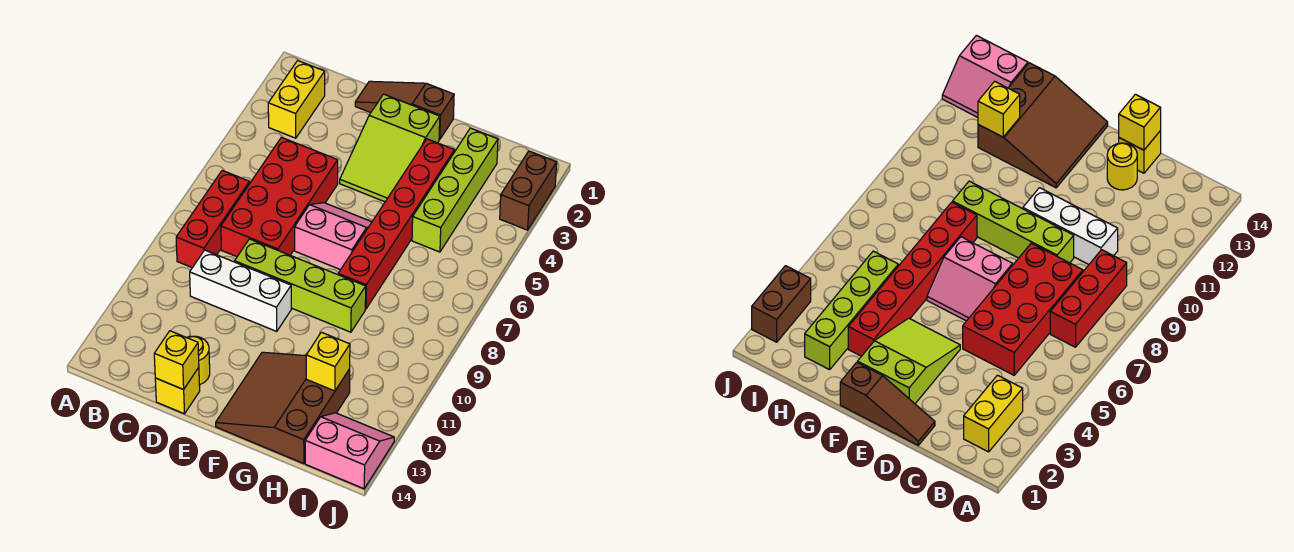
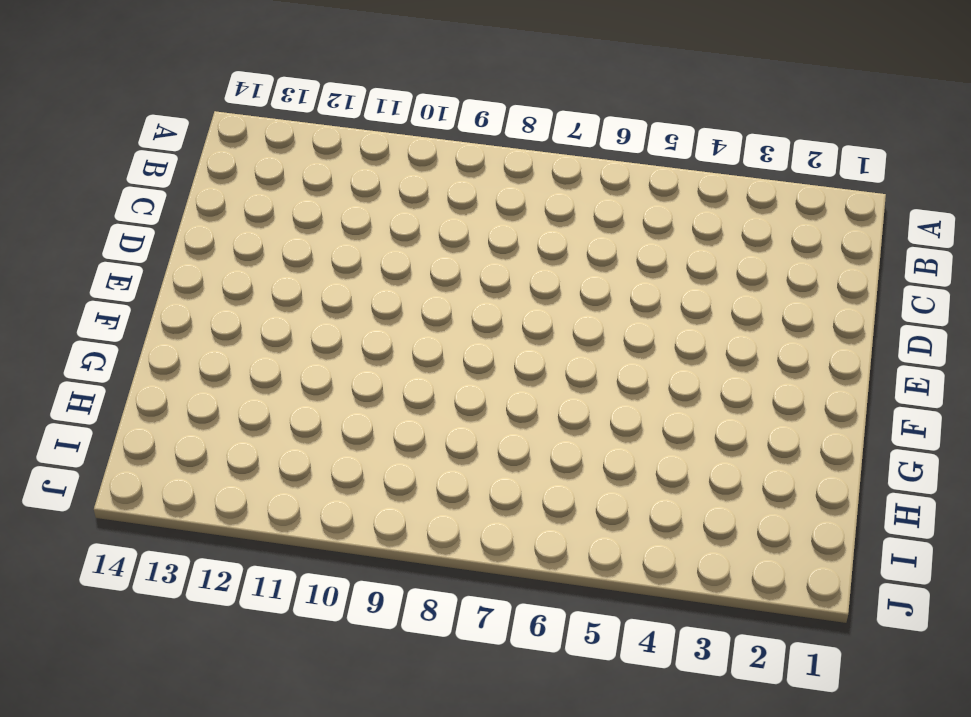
none -> yellow brick B2:B3 level 1
none -> red brick B7:B9 level 1
none -> red brick C5:D8 level 1

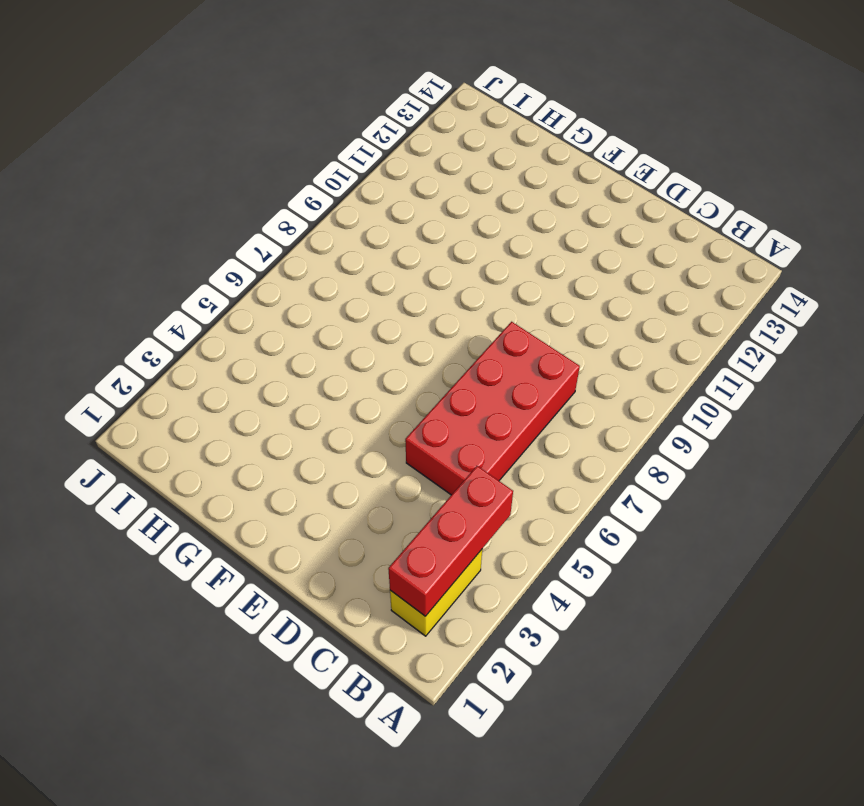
red brick B2:B4 level 2 -> red brick B7:B9 level 1
none -> white brick C10:E10 level 1
none -> brown slope D1:F1 level 1 top F
none -> lime brick D9:G9 level 1

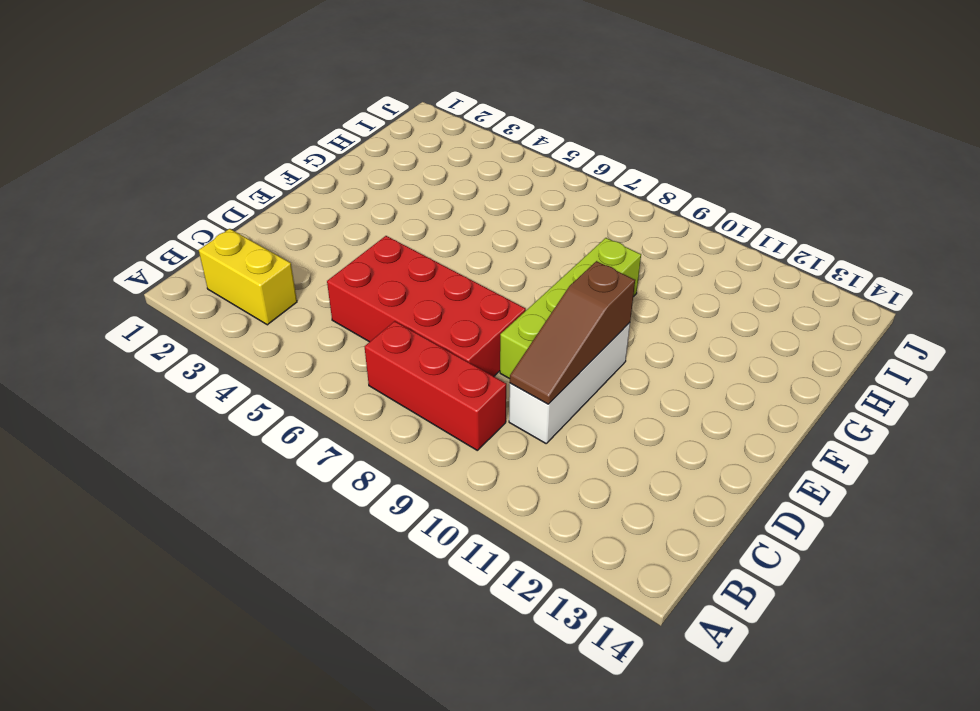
brown slope C10:E10 level 2 top E -> brown slope D1:F1 level 1 top F
none -> yellow round brick D13 level 1
none -> yellow brick D14 level 1
none -> lime slope E2:F4 level 1 top 2

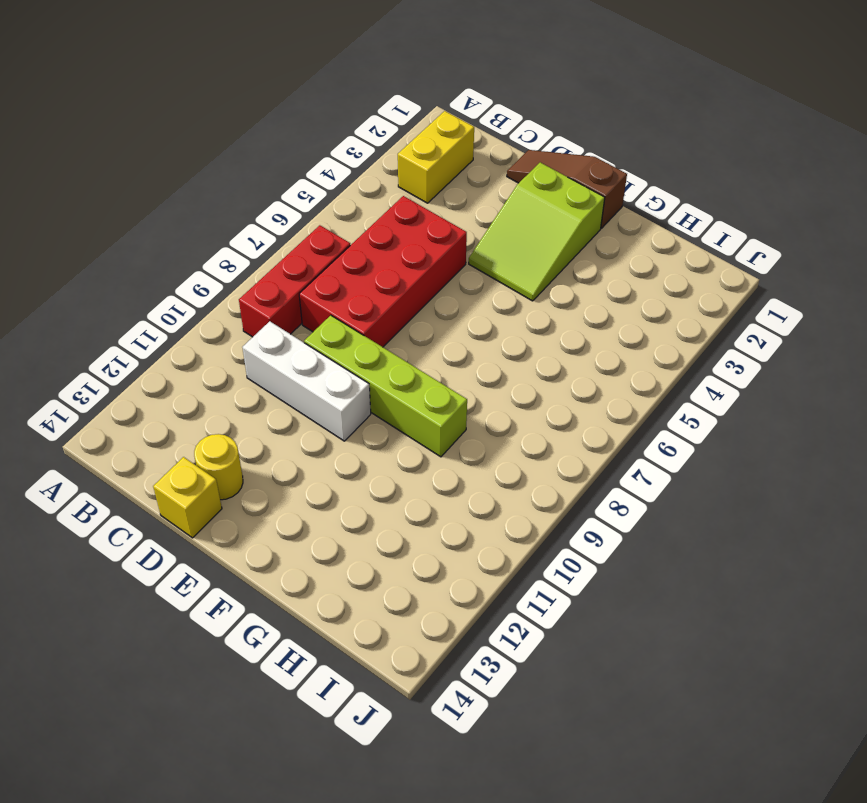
none -> pink slope E6:F7 level 1 top 7
none -> brown slope F12:H14 level 1 top H
none -> red brick G3:G8 level 1

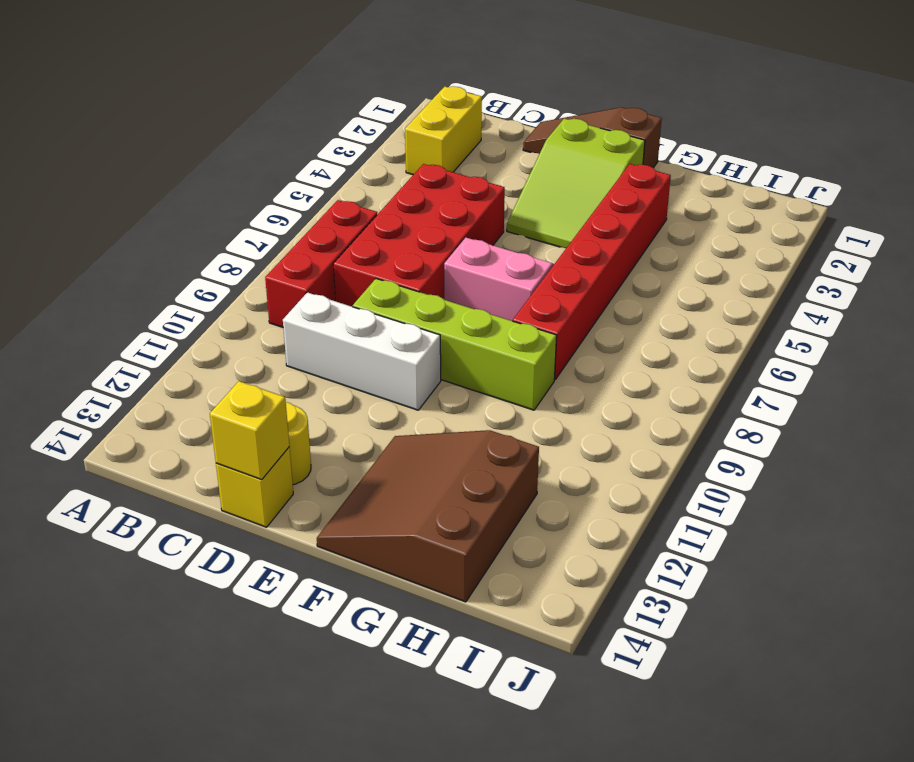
none -> lime brick H2:H5 level 1
none -> pink slope I13:J14 level 1 top 14
none -> brown brick J2:J3 level 1

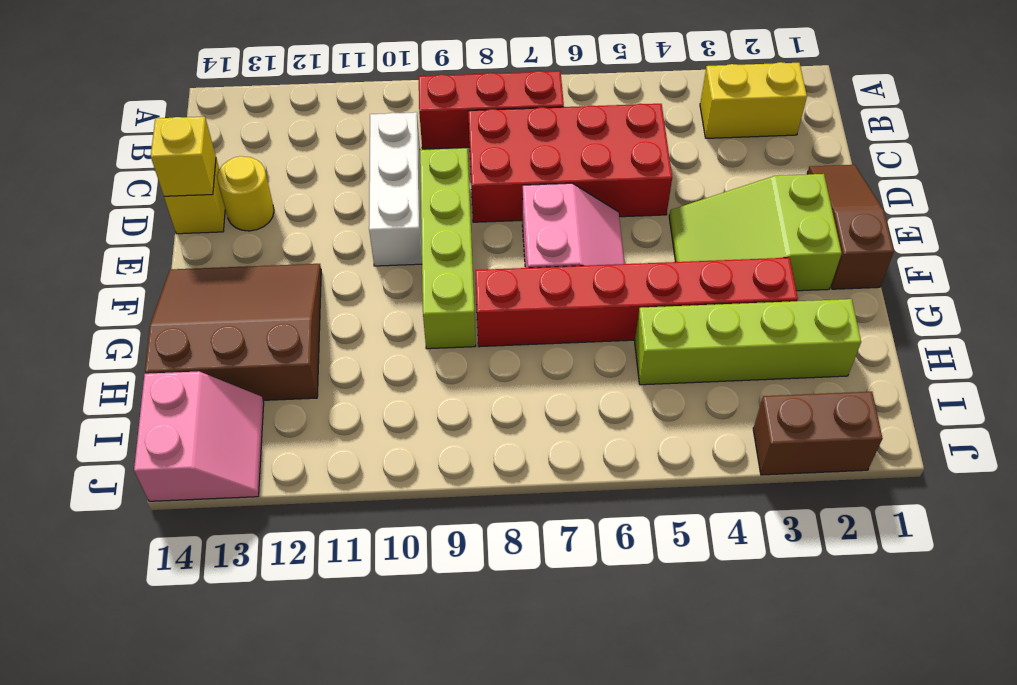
none -> yellow brick H12 level 2

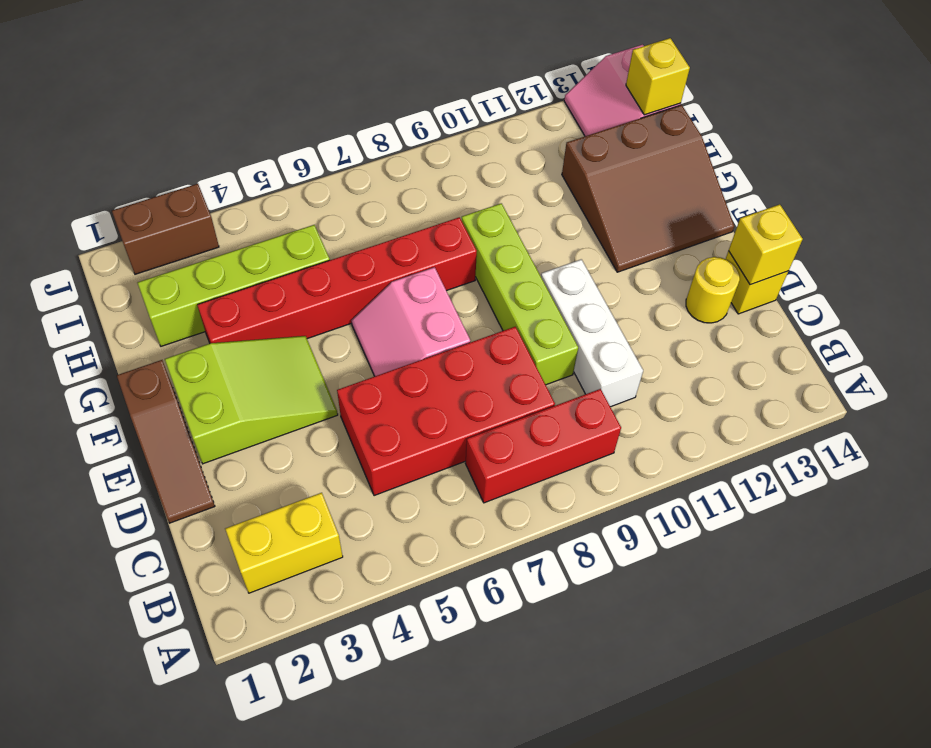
yellow brick I14 level 2 -> yellow brick H12 level 2

